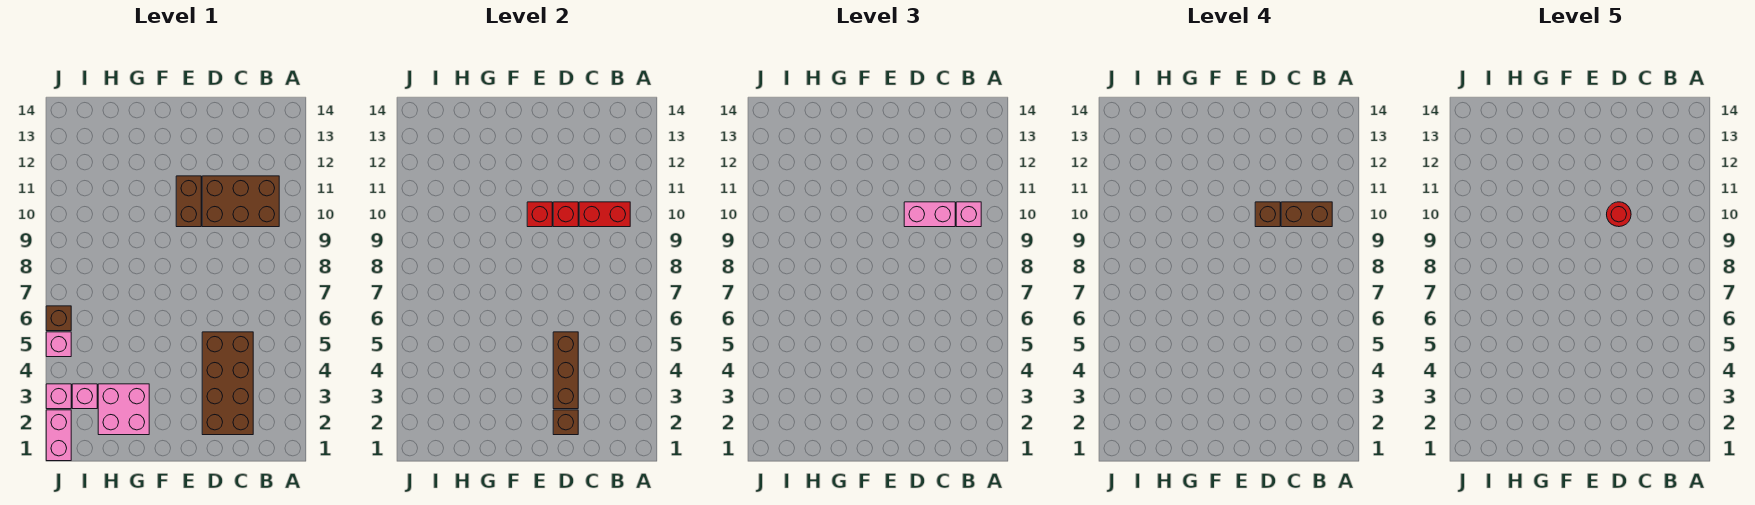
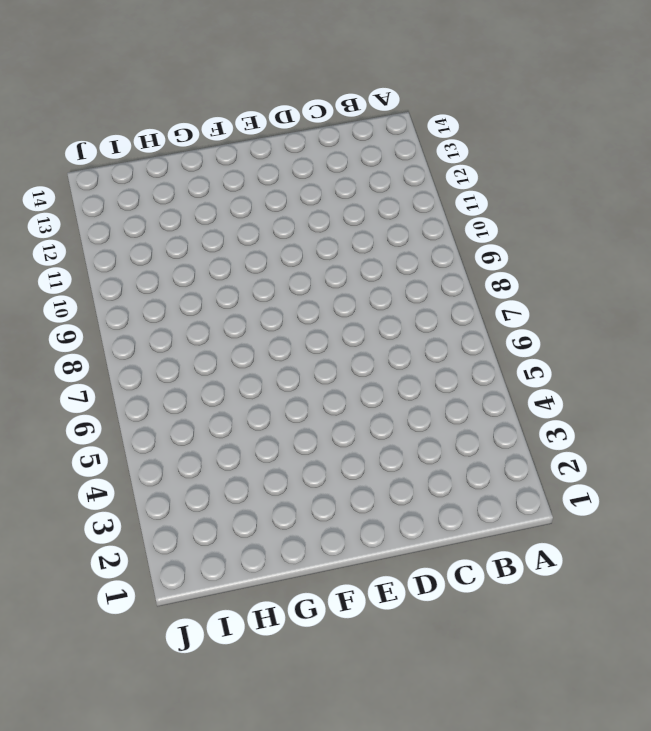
none -> brown brick B10:D11 level 1
none -> brown brick C2:D5 level 1
none -> brown brick E10:E11 level 1

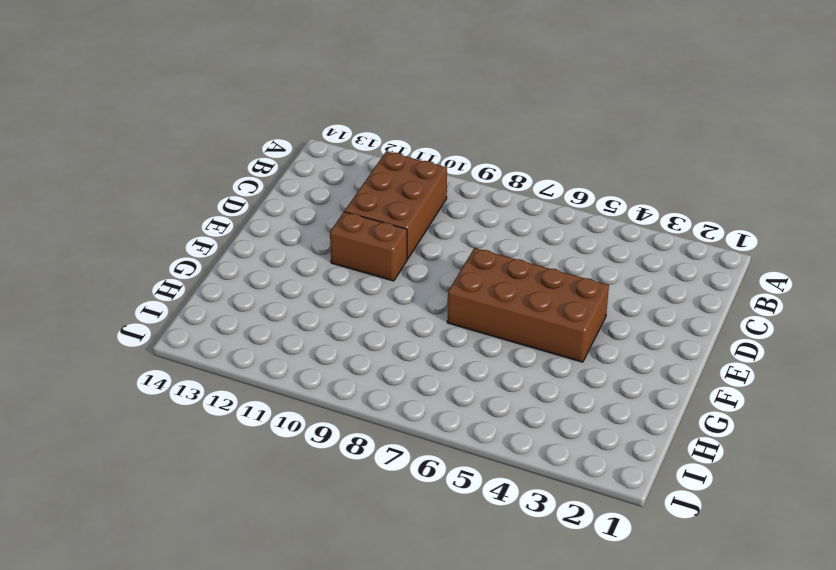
brown brick E4:F7 level 1 -> brown brick C2:D5 level 1
none -> pink brick G2:H3 level 1
none -> pink brick I3 level 1
none -> pink brick J1:J2 level 1

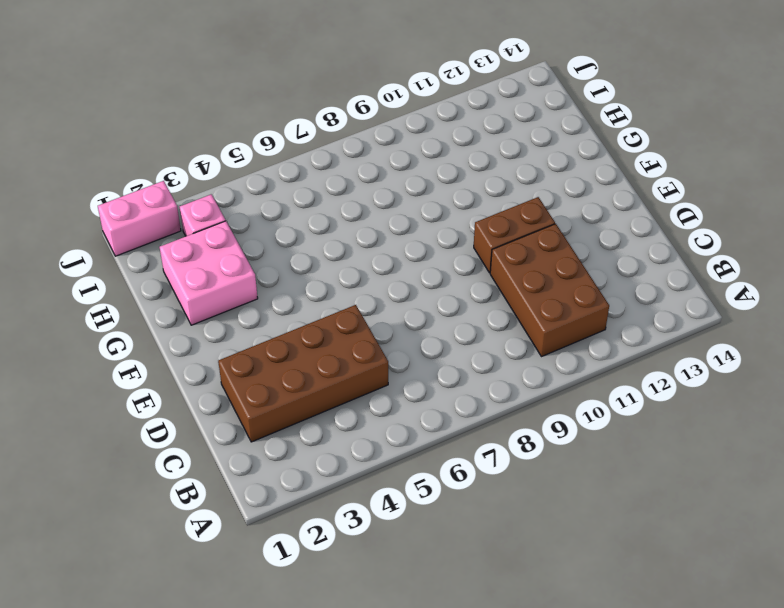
none -> pink brick J3 level 1
none -> pink brick J5 level 1
none -> brown brick J6 level 1

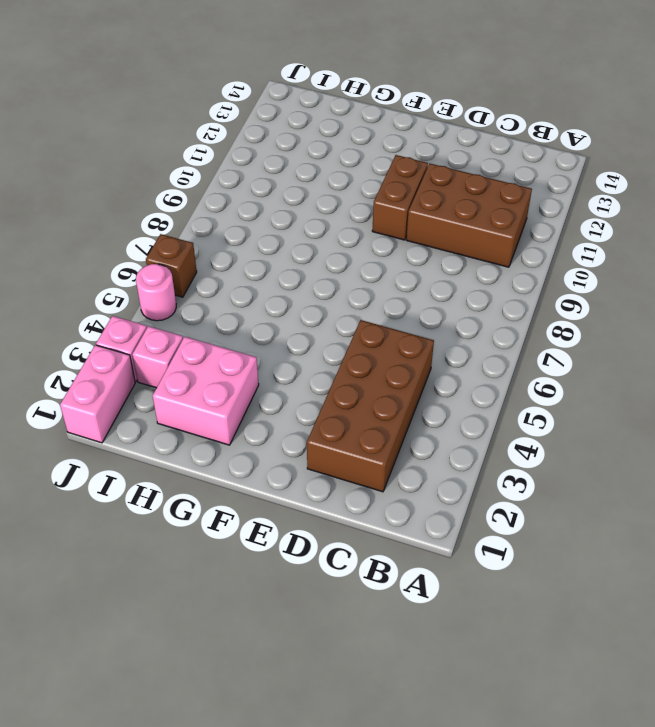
pink round brick J5 level 1 -> pink brick J5 level 1
none -> red brick B10:C10 level 2
none -> brown brick D2 level 2
none -> brown brick D3:D5 level 2

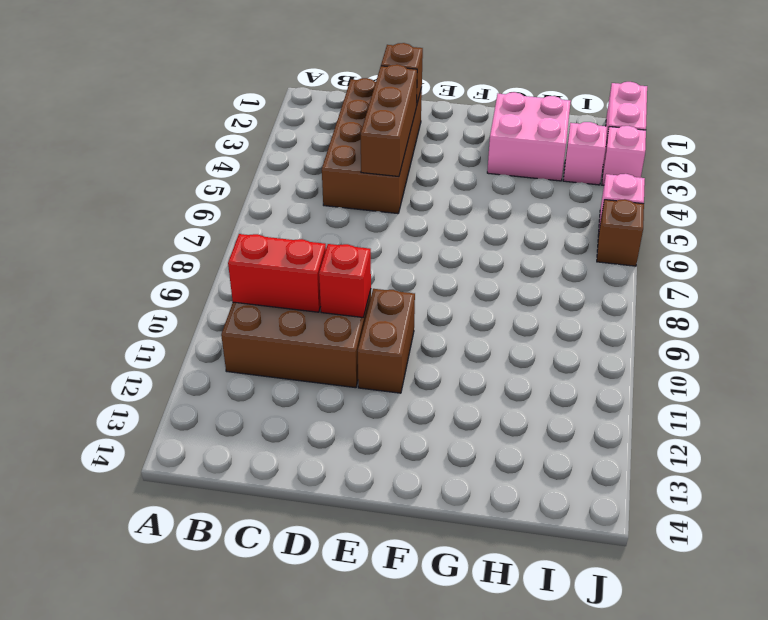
none -> red brick E10 level 2
none -> pink brick B10 level 3
none -> pink brick C10:D10 level 3

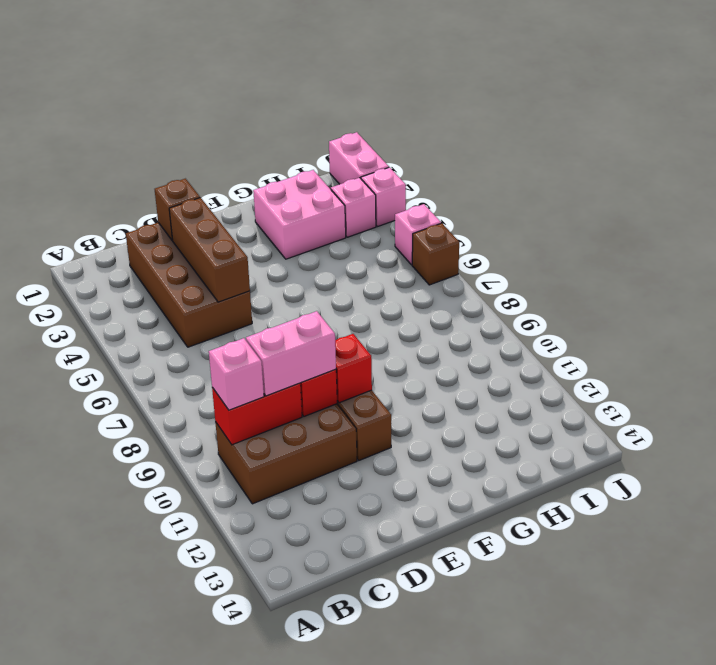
none -> brown brick B10:C10 level 4
none -> brown brick D10 level 4
none -> red round brick D10 level 5

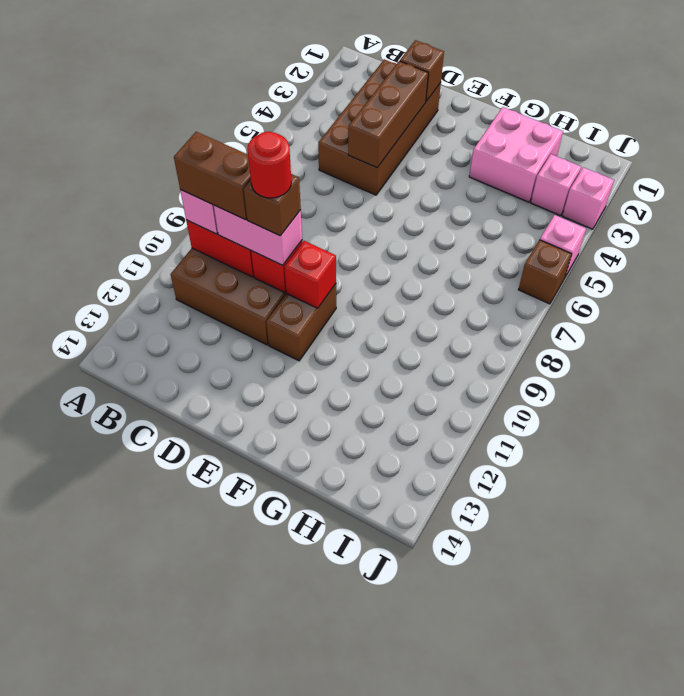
none -> pink brick J1:J2 level 1

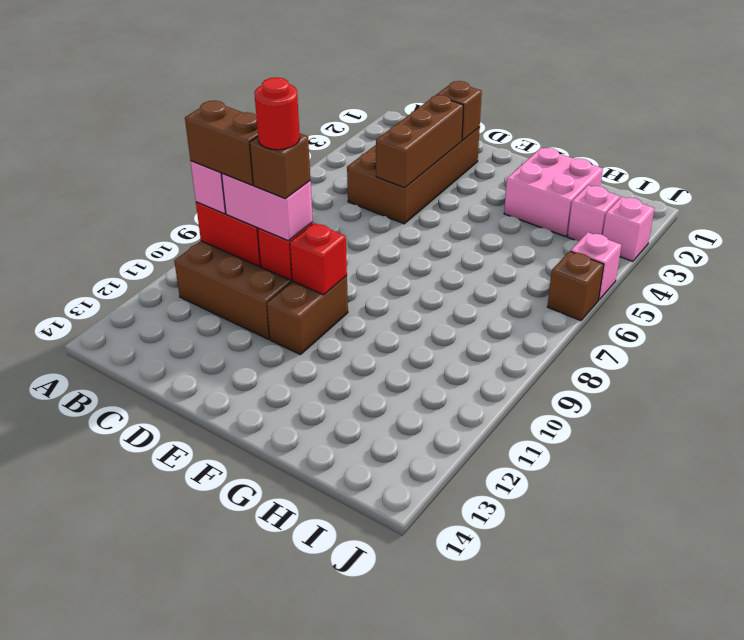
none -> pink brick J1:J2 level 1

